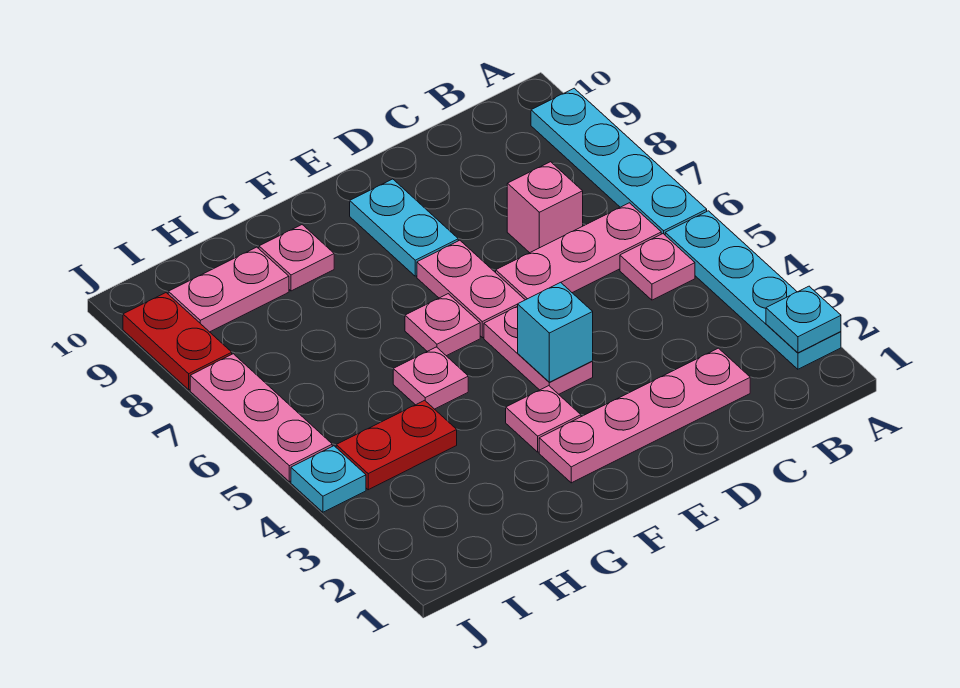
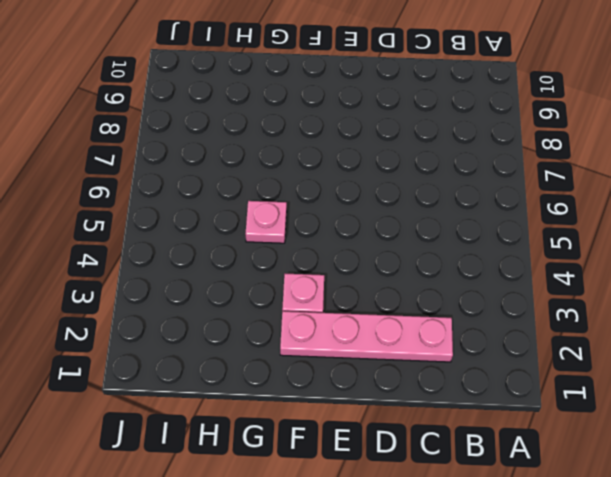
none -> cyan plate A2:A5 level 1
none -> cyan plate A6:A9 level 1
none -> pink plate B5 level 1

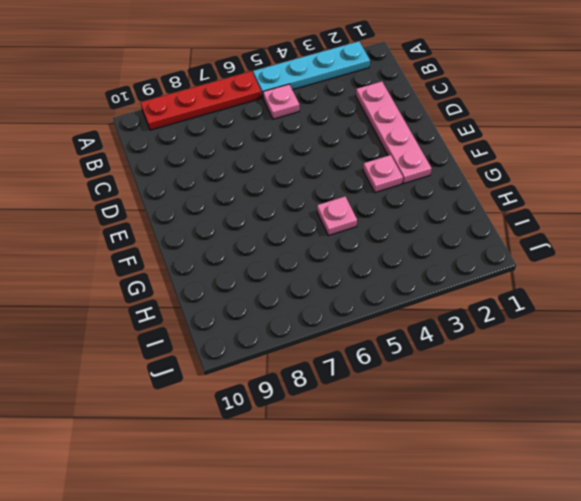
red plate A6:A9 level 1 -> cyan plate A6:A9 level 1
none -> pink plate B6:D6 level 1
none -> pink brick C7 level 1
none -> pink plate E4:E5 level 1

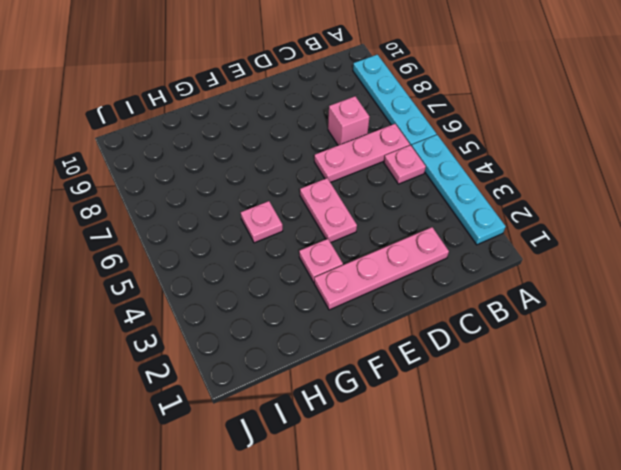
none -> pink plate E6:E7 level 1
none -> cyan plate E8:E9 level 1
none -> pink plate F6 level 1

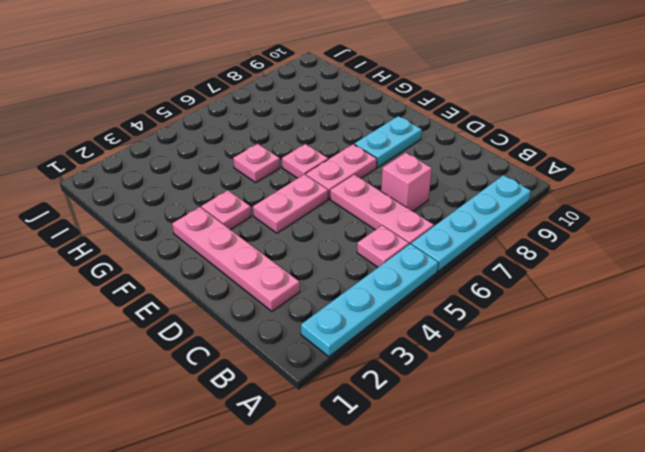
none -> pink plate G9 level 1
none -> red plate H4:I4 level 1
none -> pink plate H9:I9 level 1

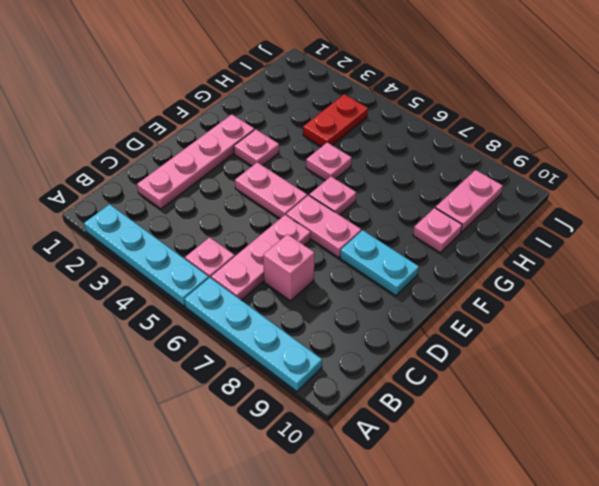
none -> cyan plate J4 level 1
none -> pink plate J5:J7 level 1
none -> red plate J8:J9 level 1

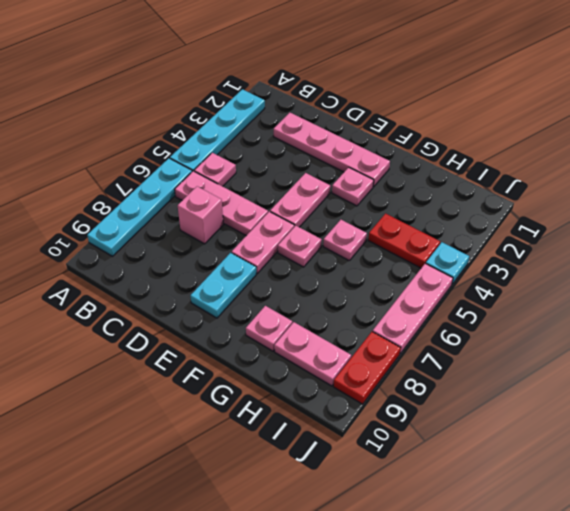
none -> cyan plate A2 level 2
none -> cyan brick E4 level 2

